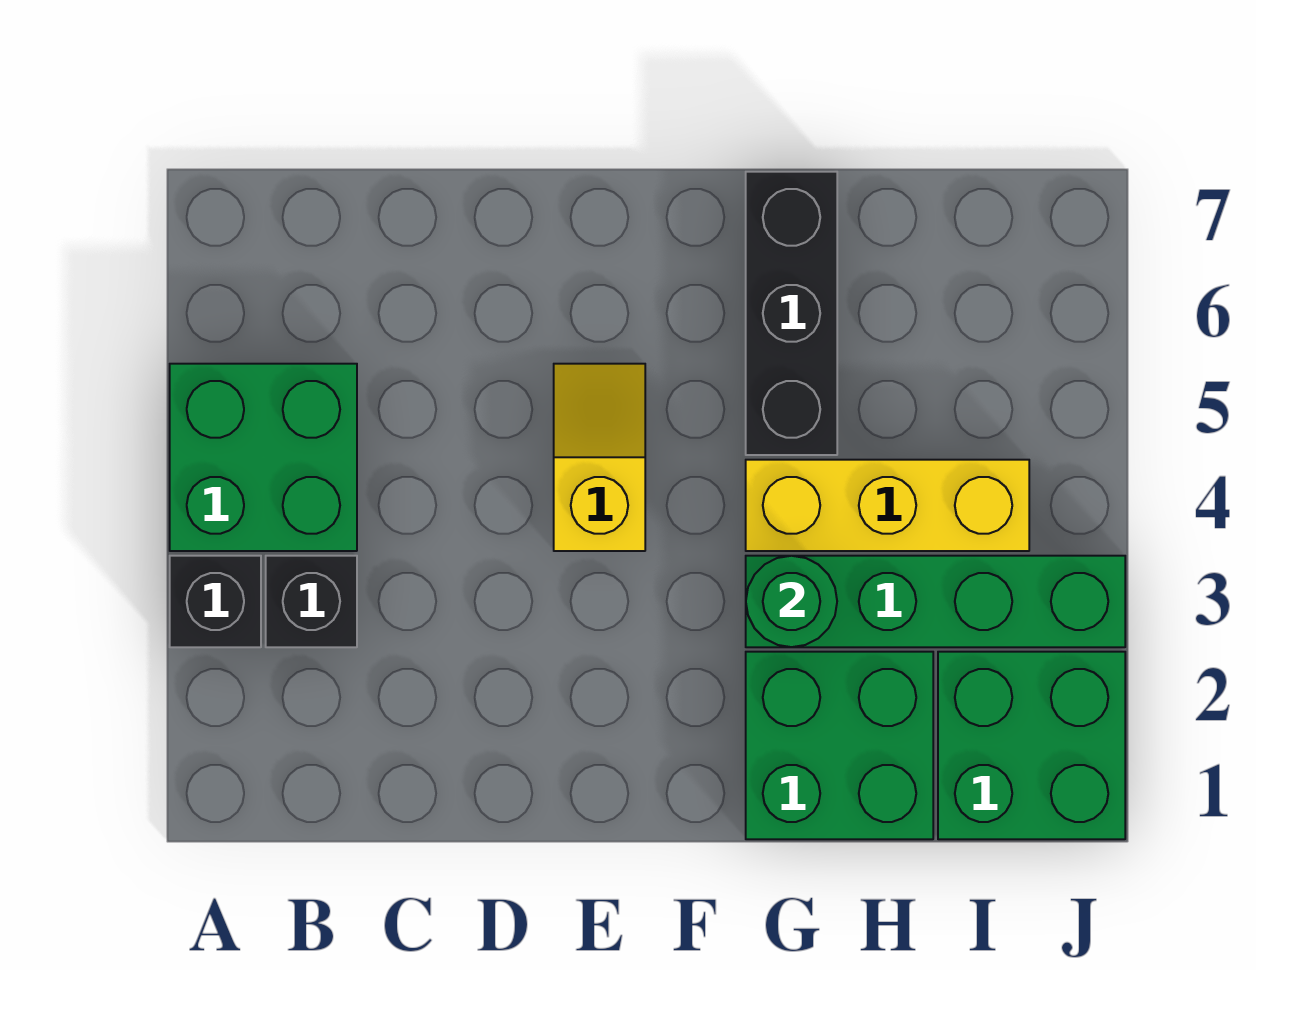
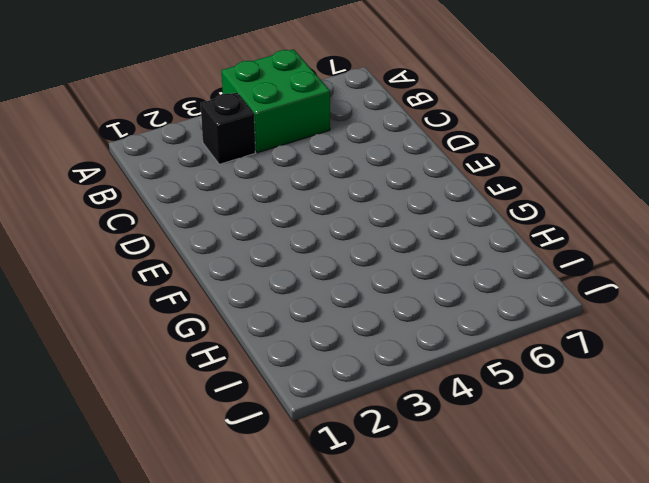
none -> black brick A3 level 1
none -> yellow slope E4:E5 level 1 top 4

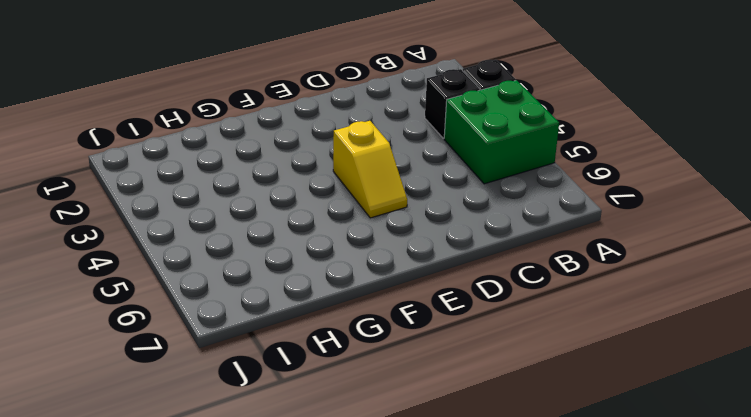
none -> green brick G1:H2 level 1
none -> green brick G3:J3 level 1

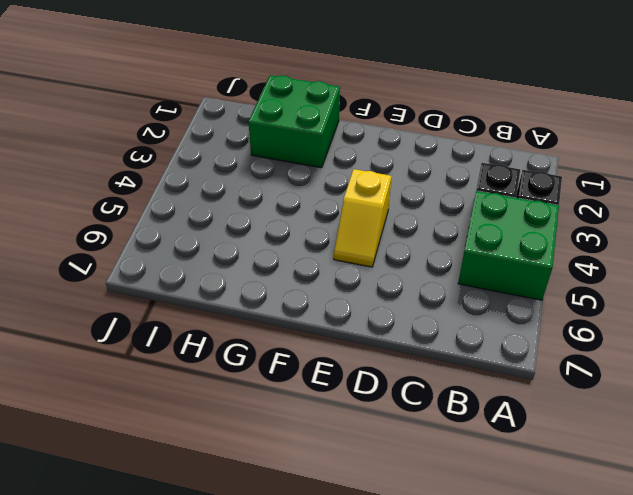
none -> green brick G3:J3 level 1
none -> yellow brick G4:I4 level 1

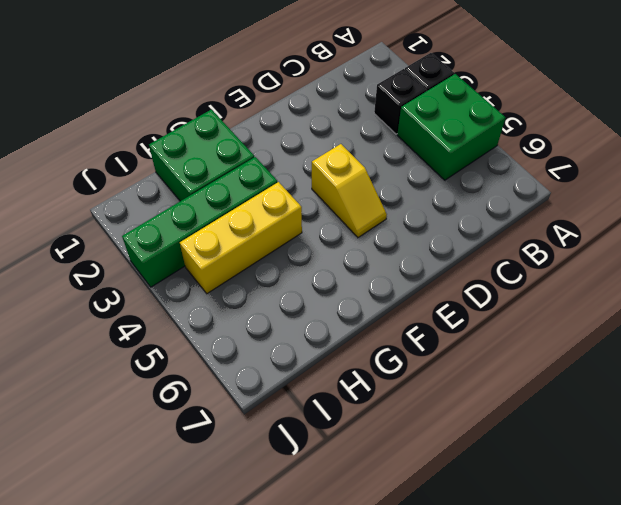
none -> black brick G5:G7 level 1
none -> green brick I1:J2 level 1

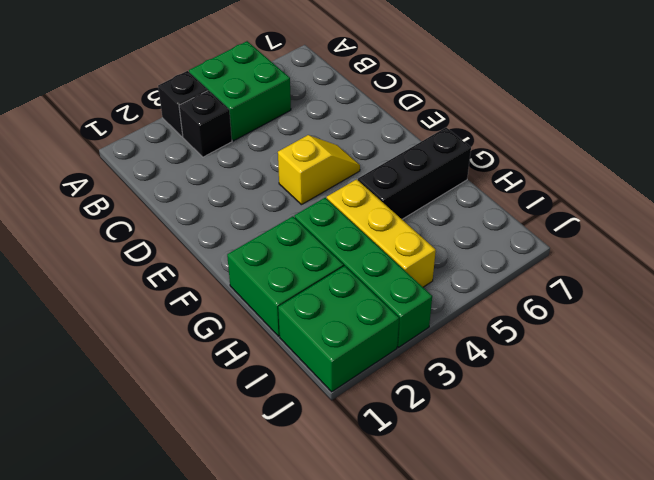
none -> green round brick G3 level 2

